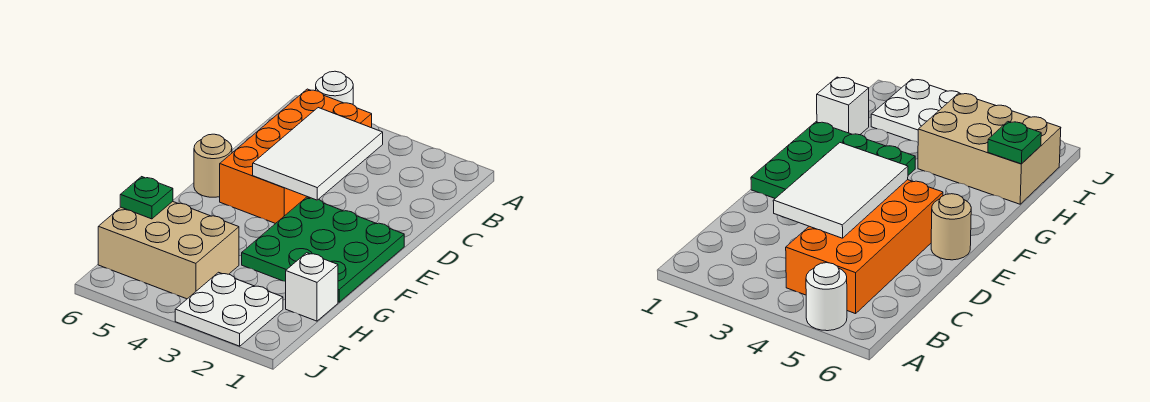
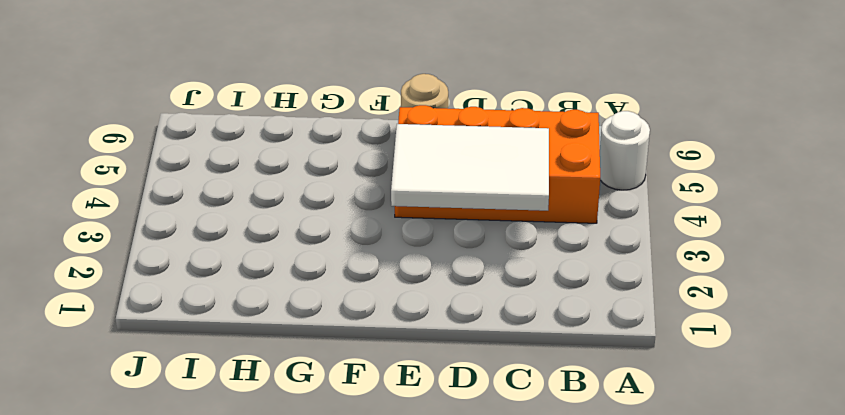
none -> green plate E1:G3 level 1
none -> white brick H1 level 1

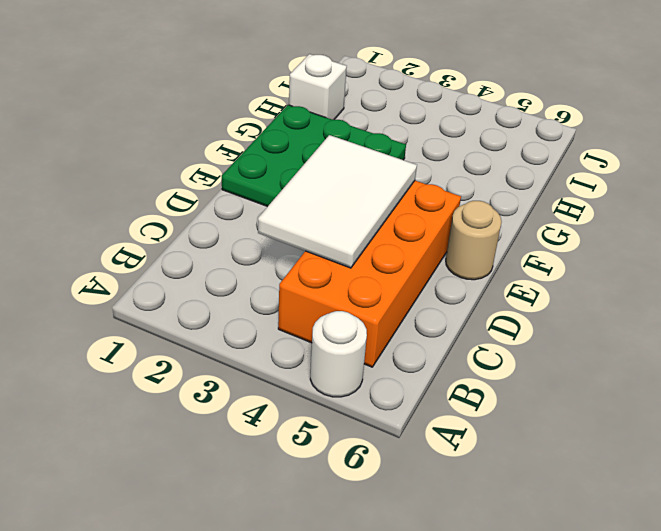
none -> tan brick H4:I6 level 1
none -> white plate I2:J3 level 1

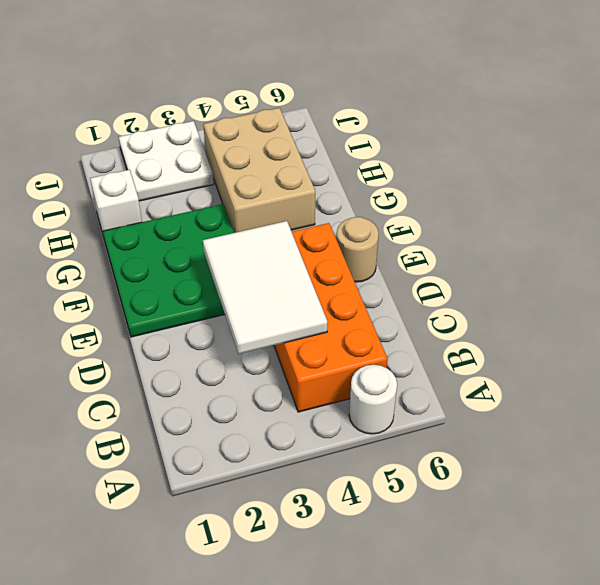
tan brick G4:I5 level 1 -> tan brick H4:I6 level 1
none -> green plate H6 level 2

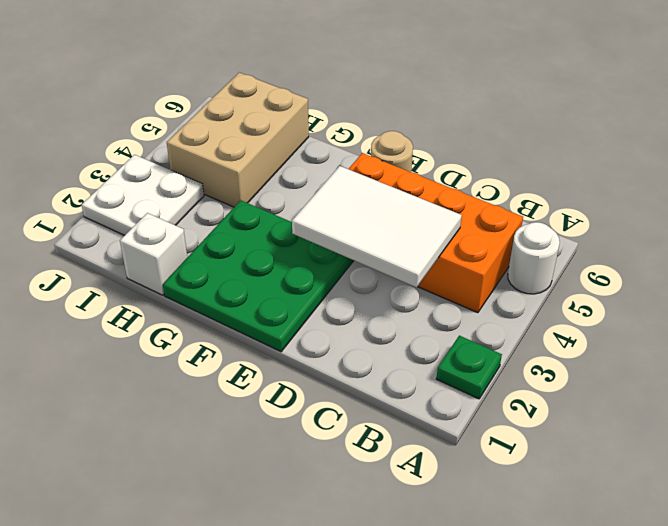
green plate A2 level 1 -> green plate H6 level 2

